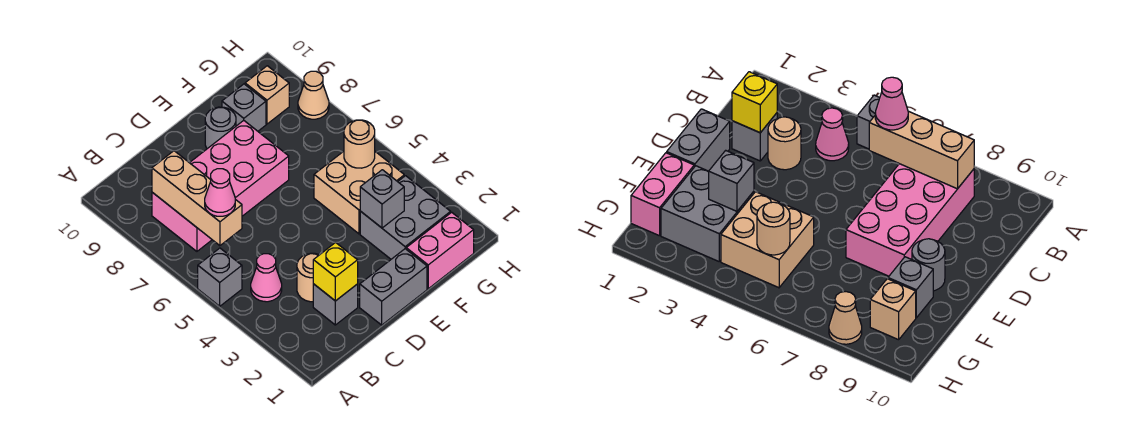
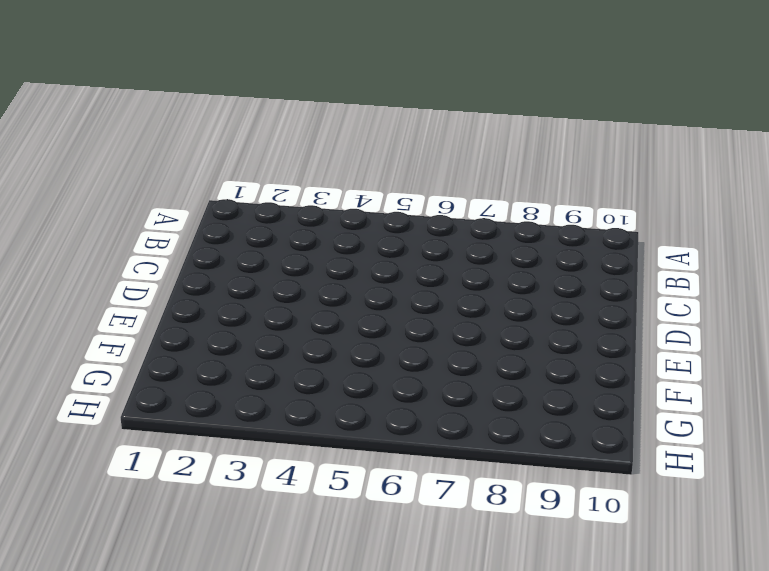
none -> grey brick A5 level 1
none -> pink cone B4 level 1
none -> pink brick B7:E8 level 1

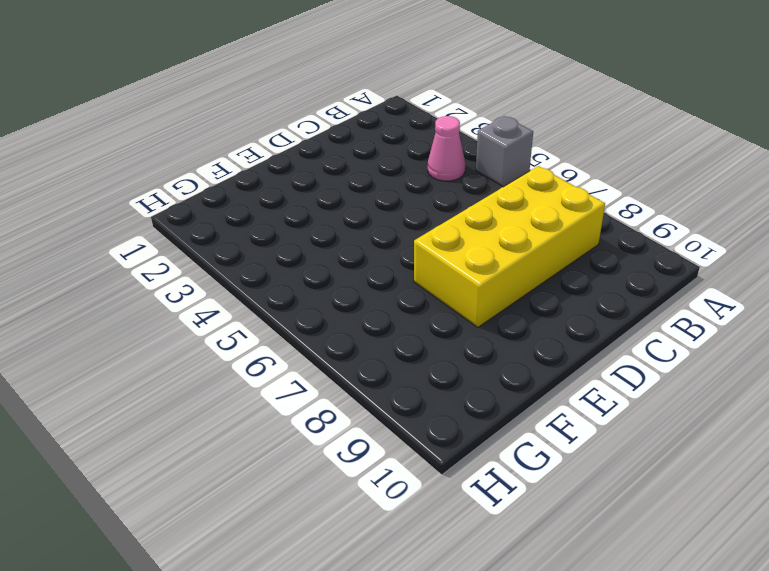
yellow brick B7:E8 level 1 -> pink brick B7:E8 level 1
none -> grey brick C2 level 1
none -> tan round brick C3 level 1
none -> grey brick D1:E1 level 1

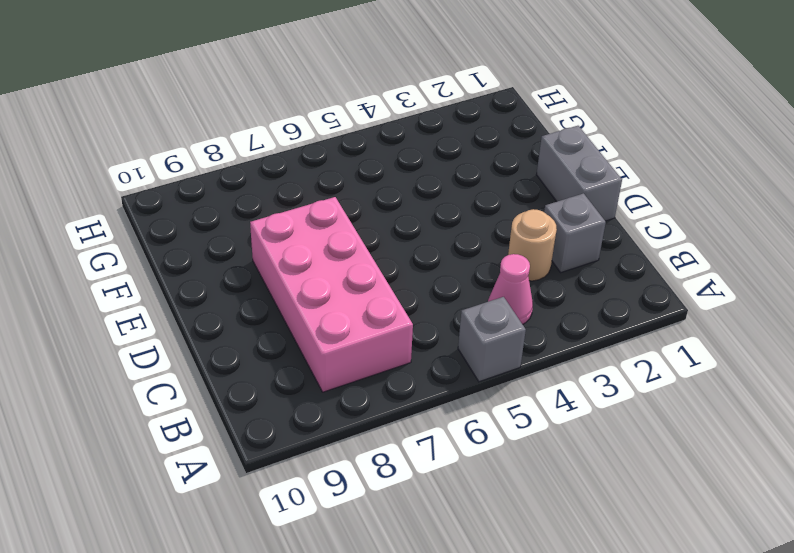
none -> grey round brick E9 level 1
none -> pink brick F1:G1 level 1
none -> grey brick F2:G3 level 1

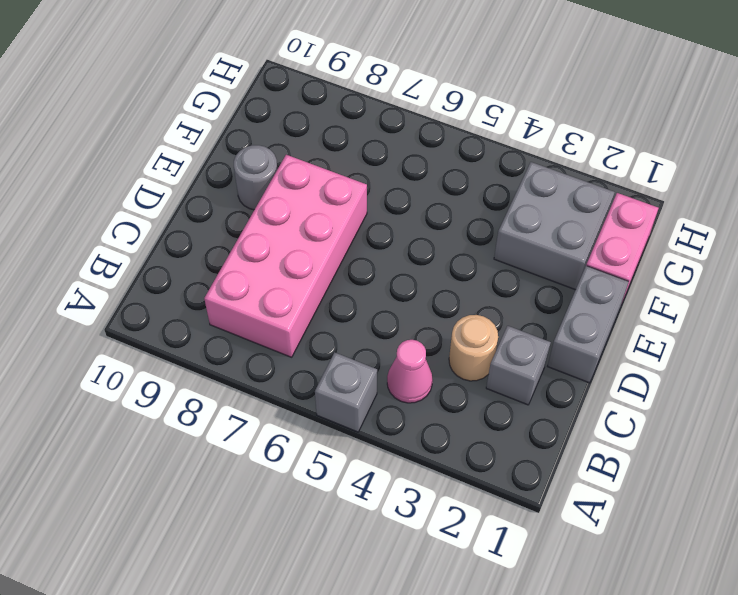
none -> tan brick F4:G5 level 1
none -> grey brick F9 level 1
none -> tan brick G9 level 1

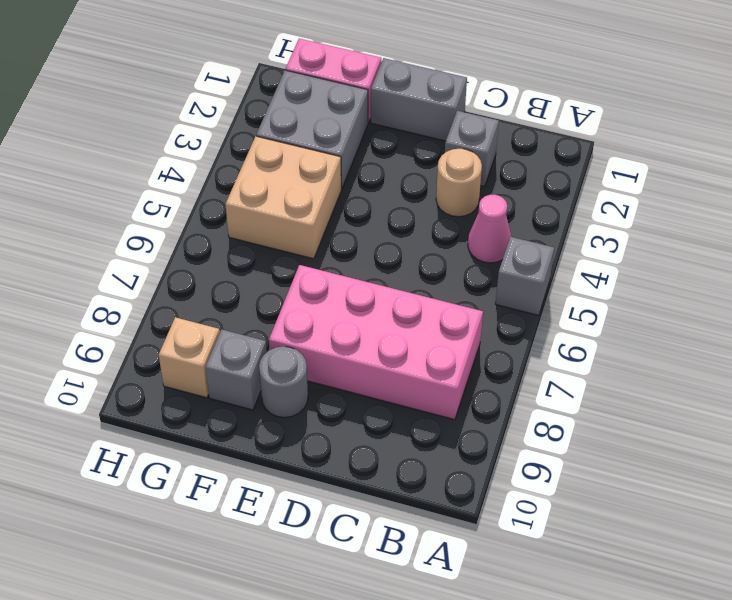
none -> tan cone H8 level 1
none -> tan brick B6:B8 level 2
none -> yellow brick C2 level 2

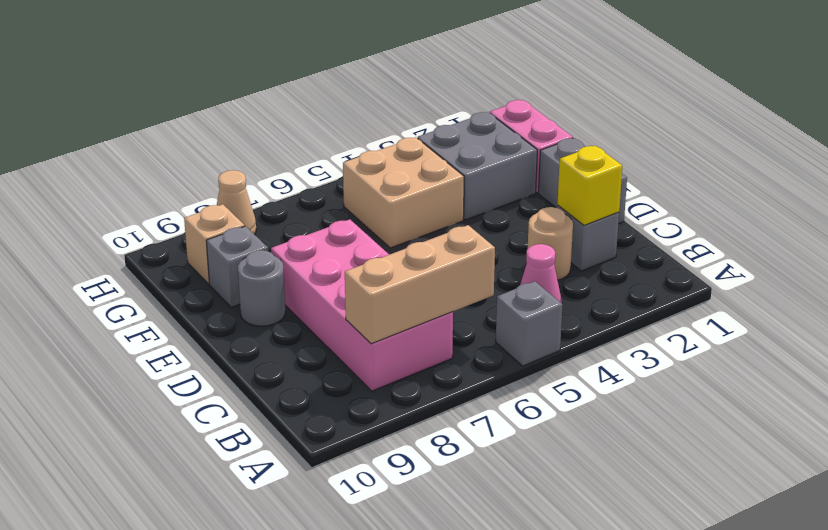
none -> grey brick F3 level 2
none -> tan round brick G5 level 2
none -> pink cone B6 level 3

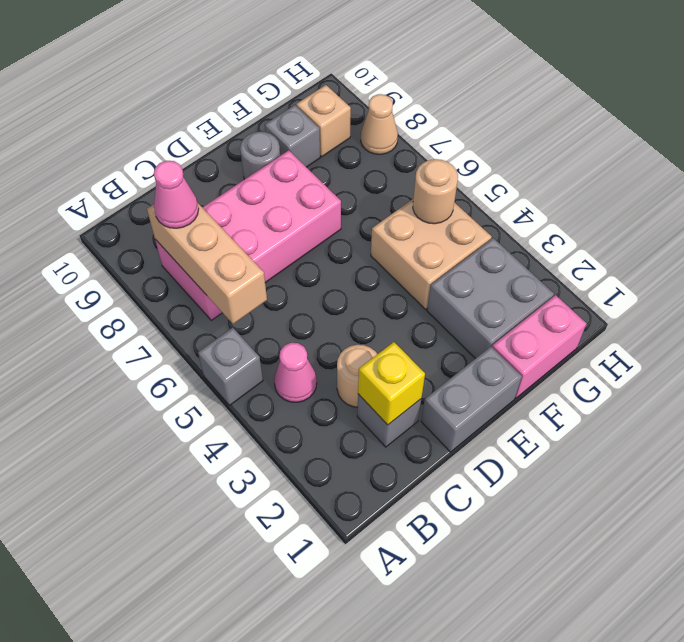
pink cone B8 level 3 -> pink cone B6 level 3
none -> grey brick F3 level 2

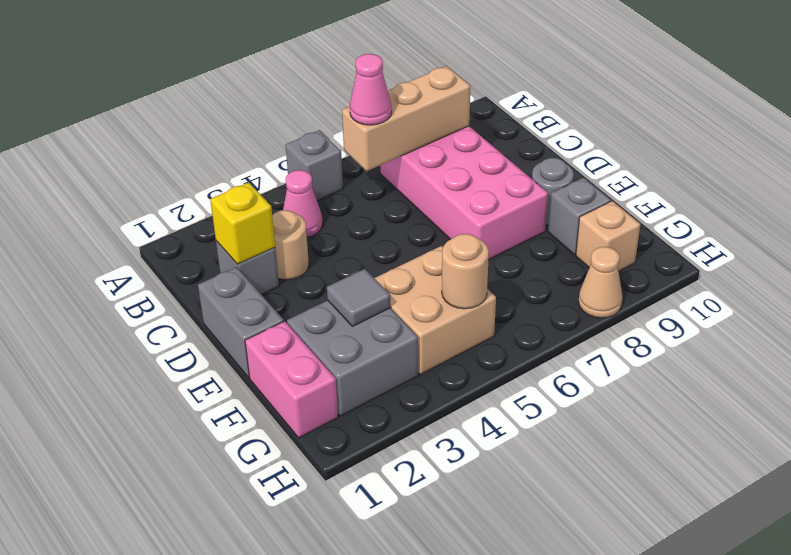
grey tile F3 level 2 -> grey brick F3 level 2

